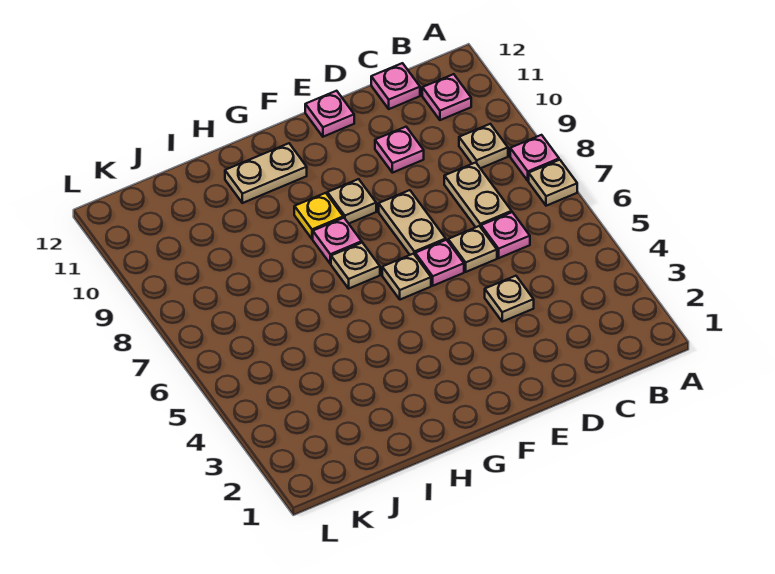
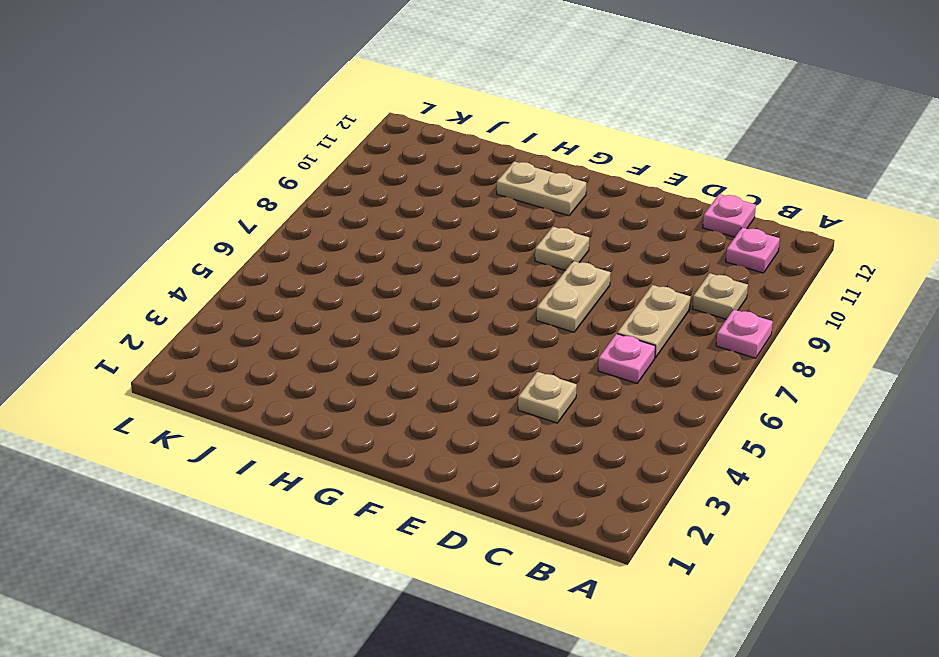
none -> tan plate A7 level 1
none -> tan plate D6 level 1
none -> pink plate D10 level 1

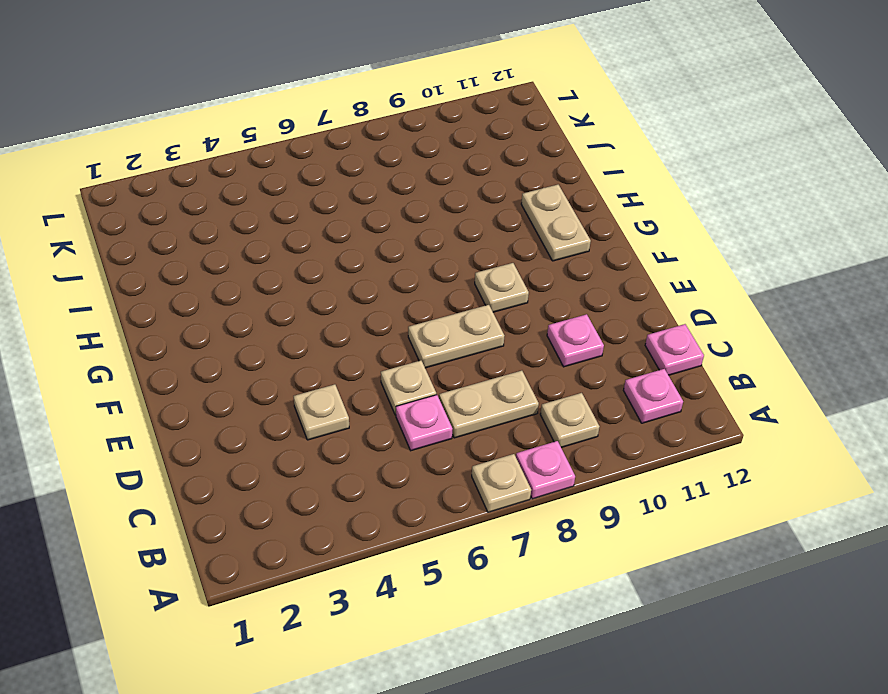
none -> pink plate E6 level 1
none -> pink plate E12 level 1
none -> tan plate F6 level 1

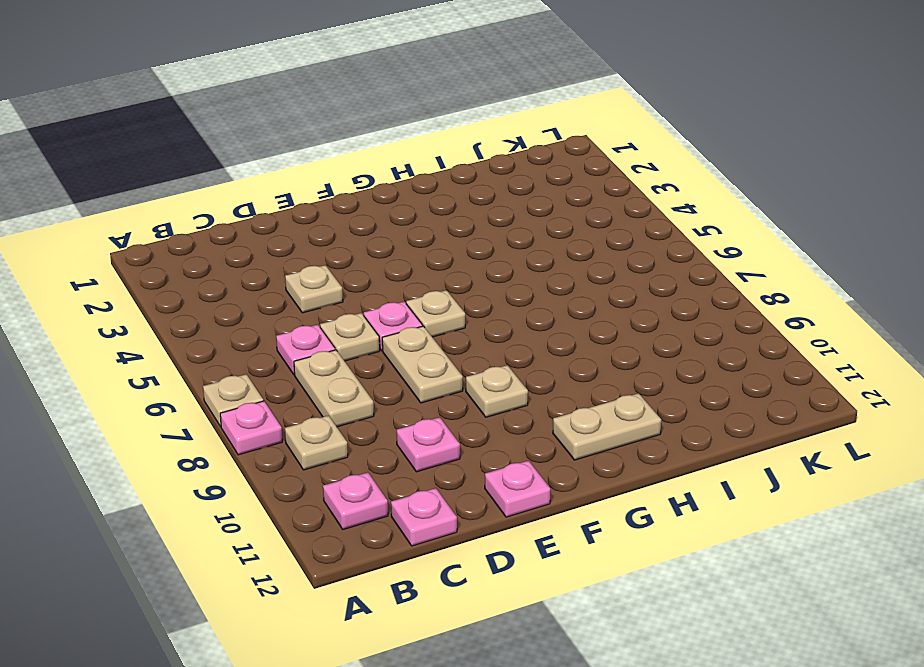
none -> tan plate G7 level 1
none -> pink plate G8 level 1
none -> yellow plate G9 level 1

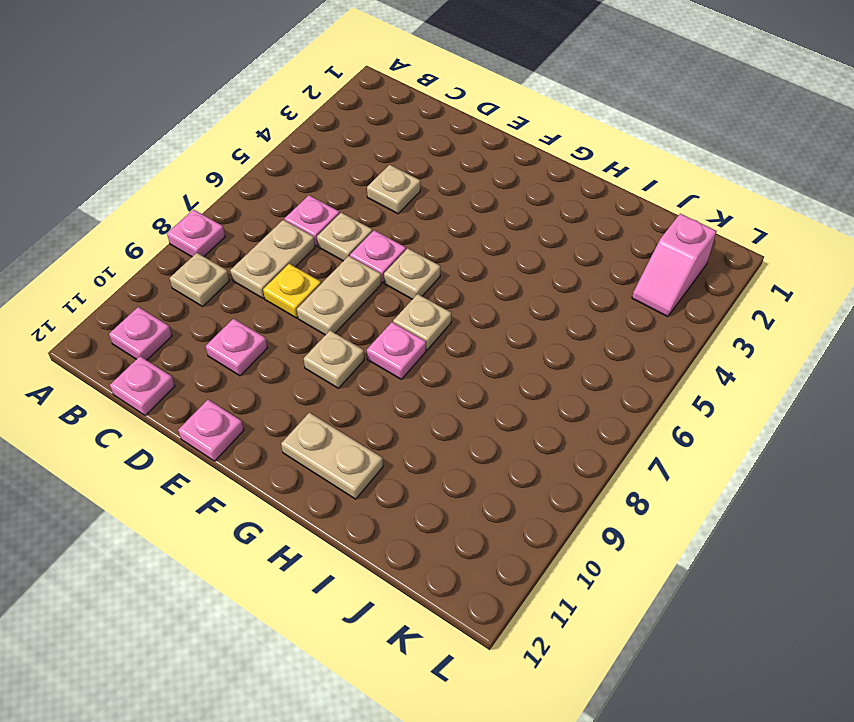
yellow plate D8 level 1 -> yellow plate G9 level 1
pink slope K2:K3 level 1 top 2 -> none
none -> tan plate A7 level 1

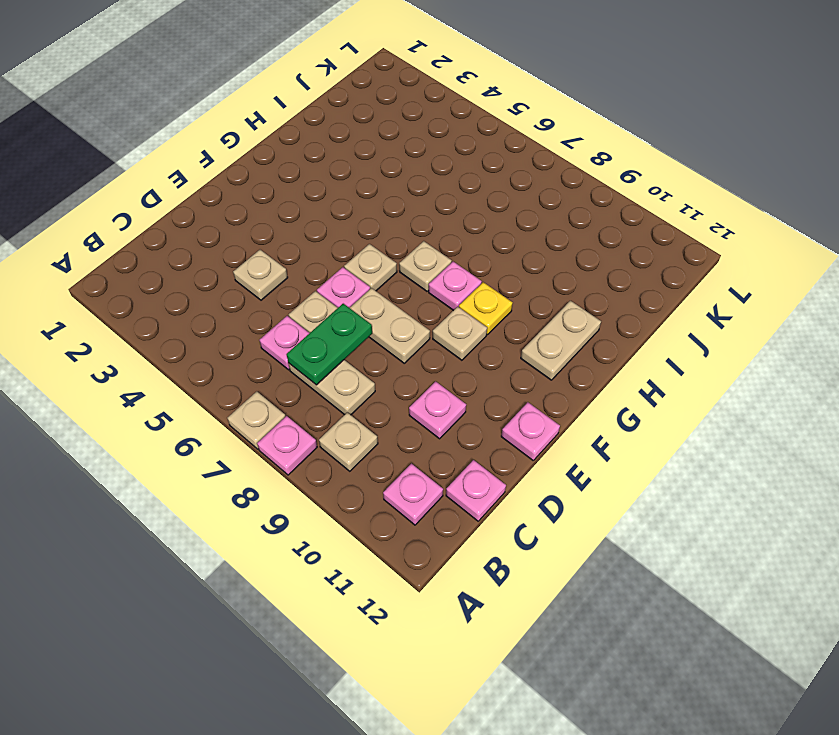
green plate C7:D7 level 2 -> none

